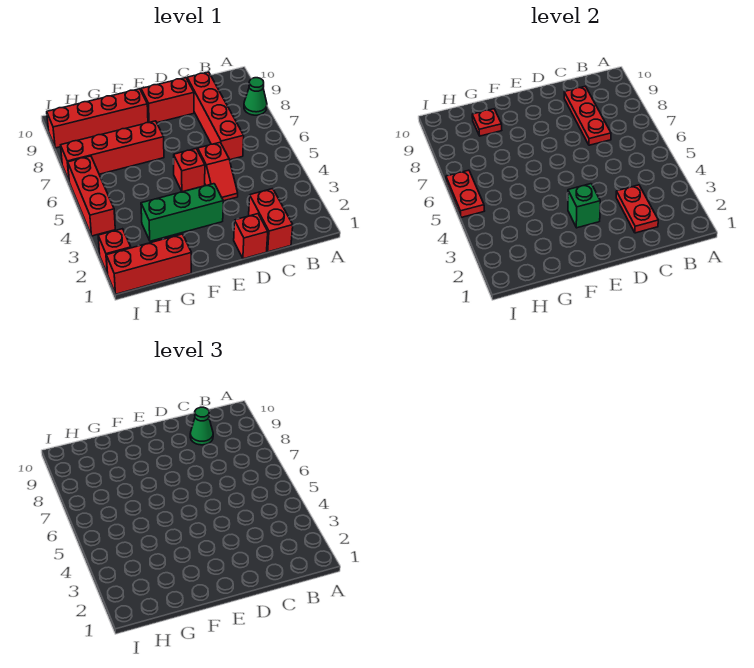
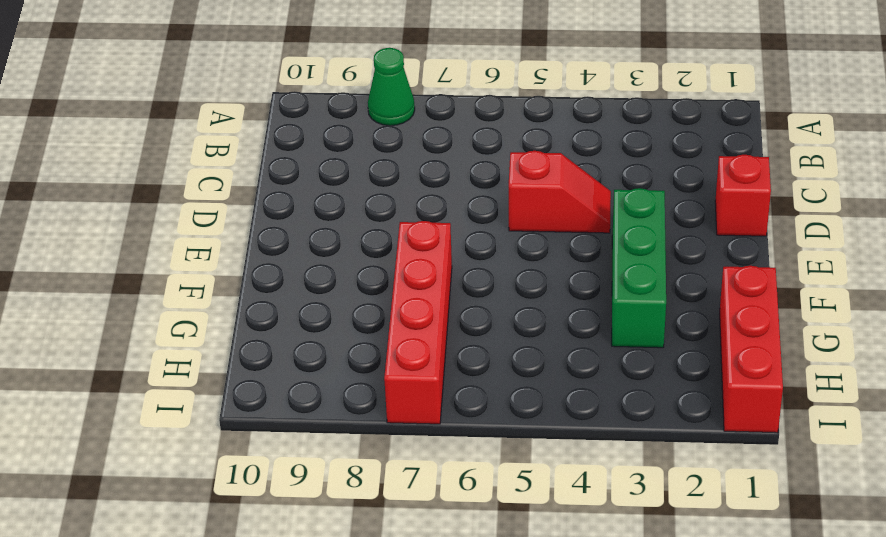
none -> red brick C1:C2 level 1
none -> red brick C6:C9 level 1
none -> red brick D9:E9 level 1

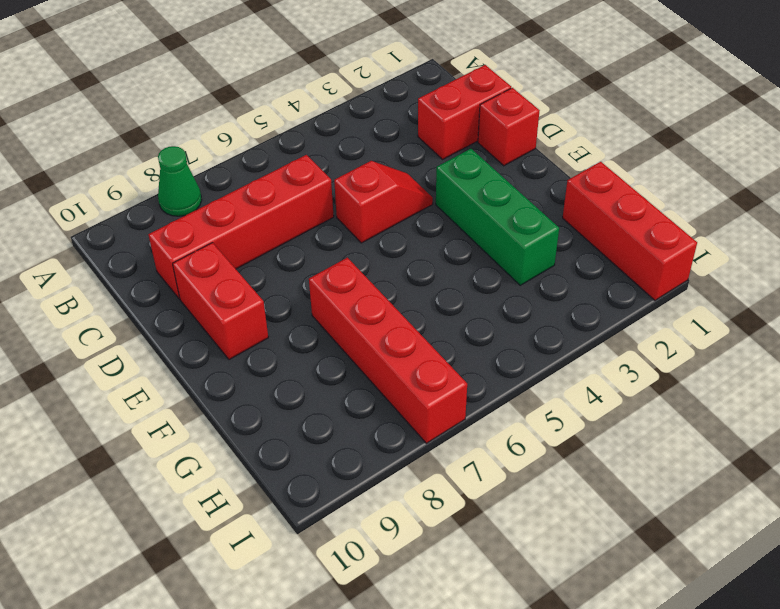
none -> red brick E5 level 1
none -> red brick F9:I9 level 1
none -> red brick I2 level 1

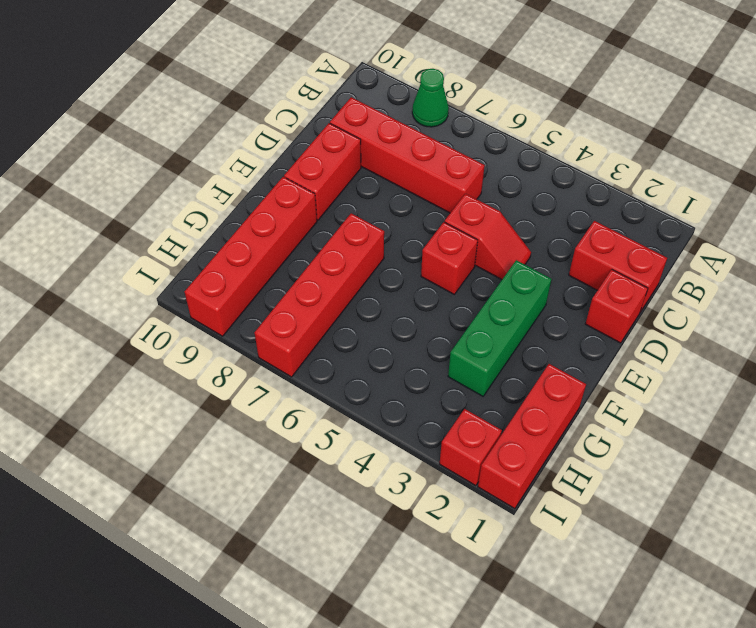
none -> red brick I4:I6 level 1
none -> red plate C2:C3 level 2
none -> red plate C7:C9 level 2

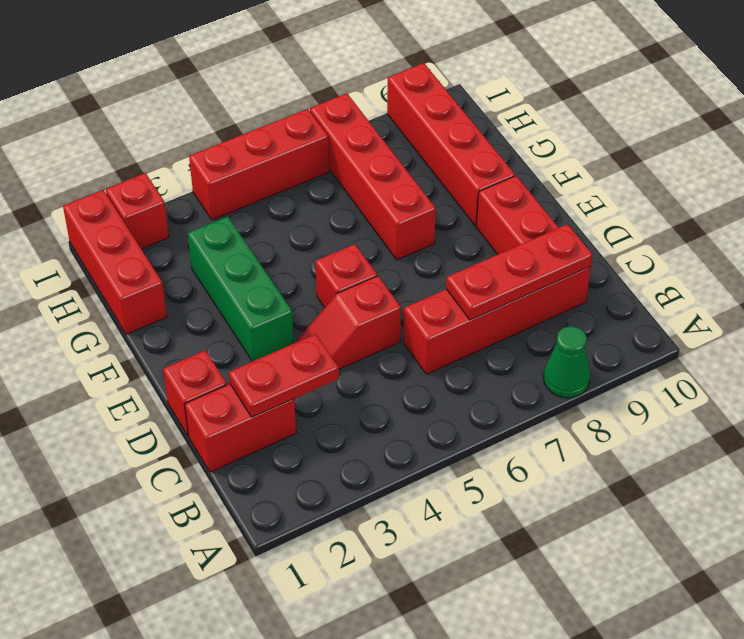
none -> green brick E3 level 2
none -> red plate G9 level 2
none -> red plate I5:I6 level 2

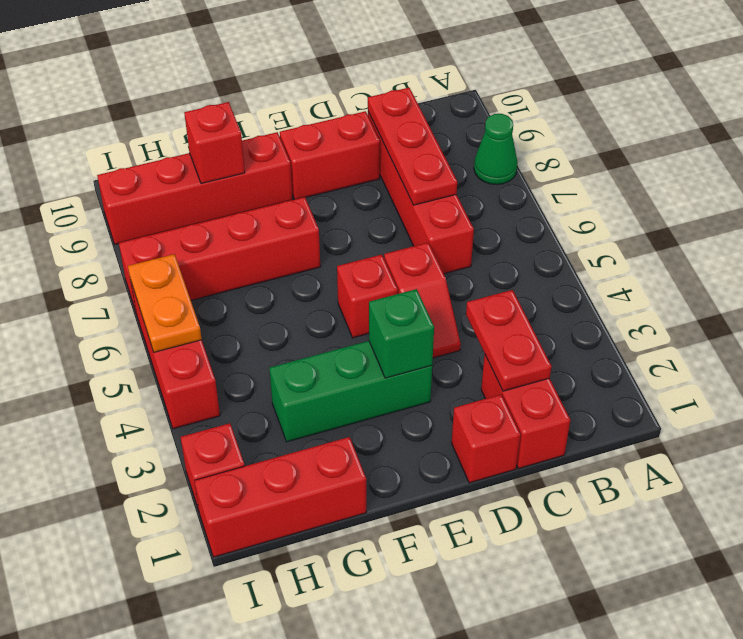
red brick G9 level 2 -> red plate G9 level 2
orange plate I5:I6 level 2 -> red plate I5:I6 level 2
none -> green cone C9 level 3

